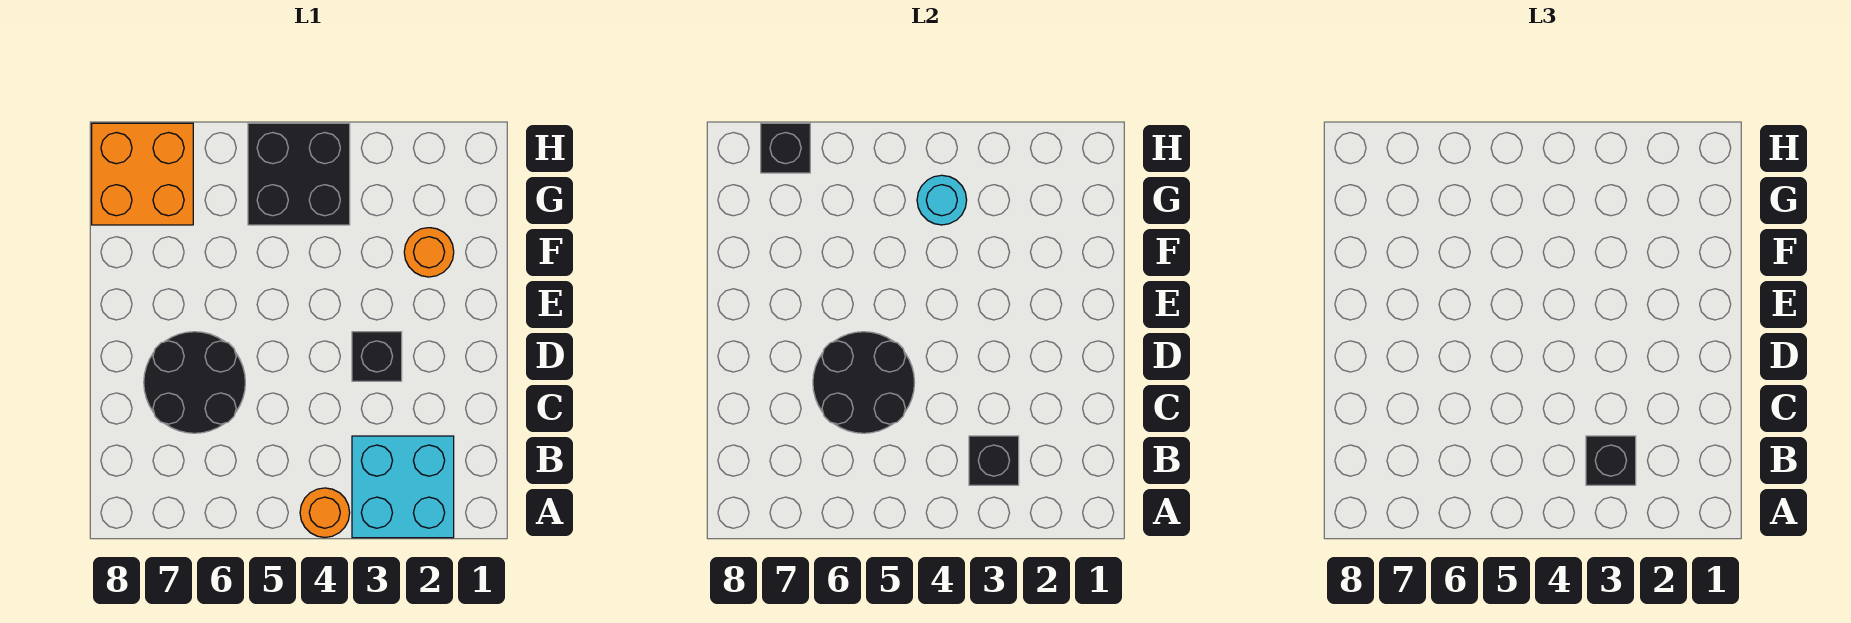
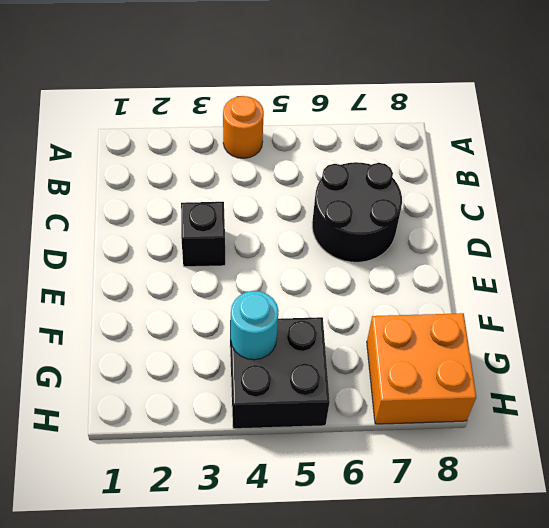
none -> cyan brick A2:B3 level 1
none -> orange round brick F2 level 1
none -> black brick B3 level 2

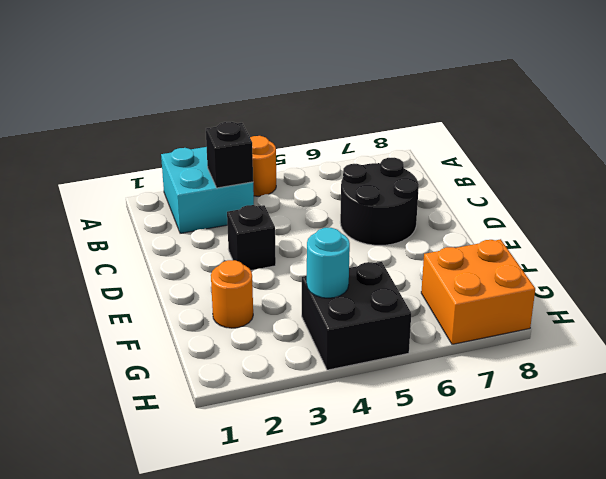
none -> black round brick C5:D6 level 2
none -> black brick H7 level 2
none -> black brick B3 level 3

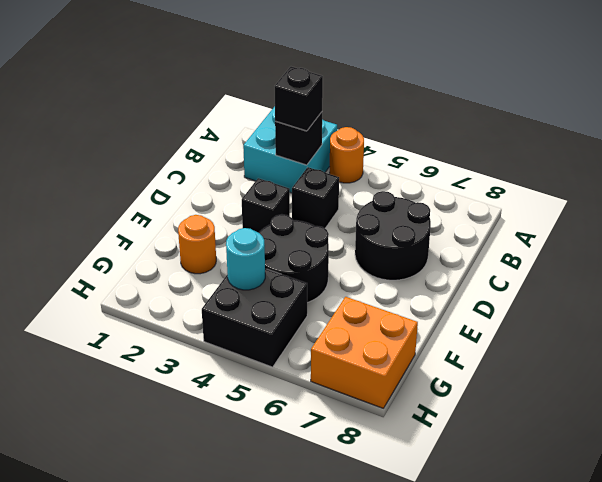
black brick C4 level 1 -> black brick H7 level 2
black round brick E4:F5 level 1 -> black round brick C5:D6 level 2

